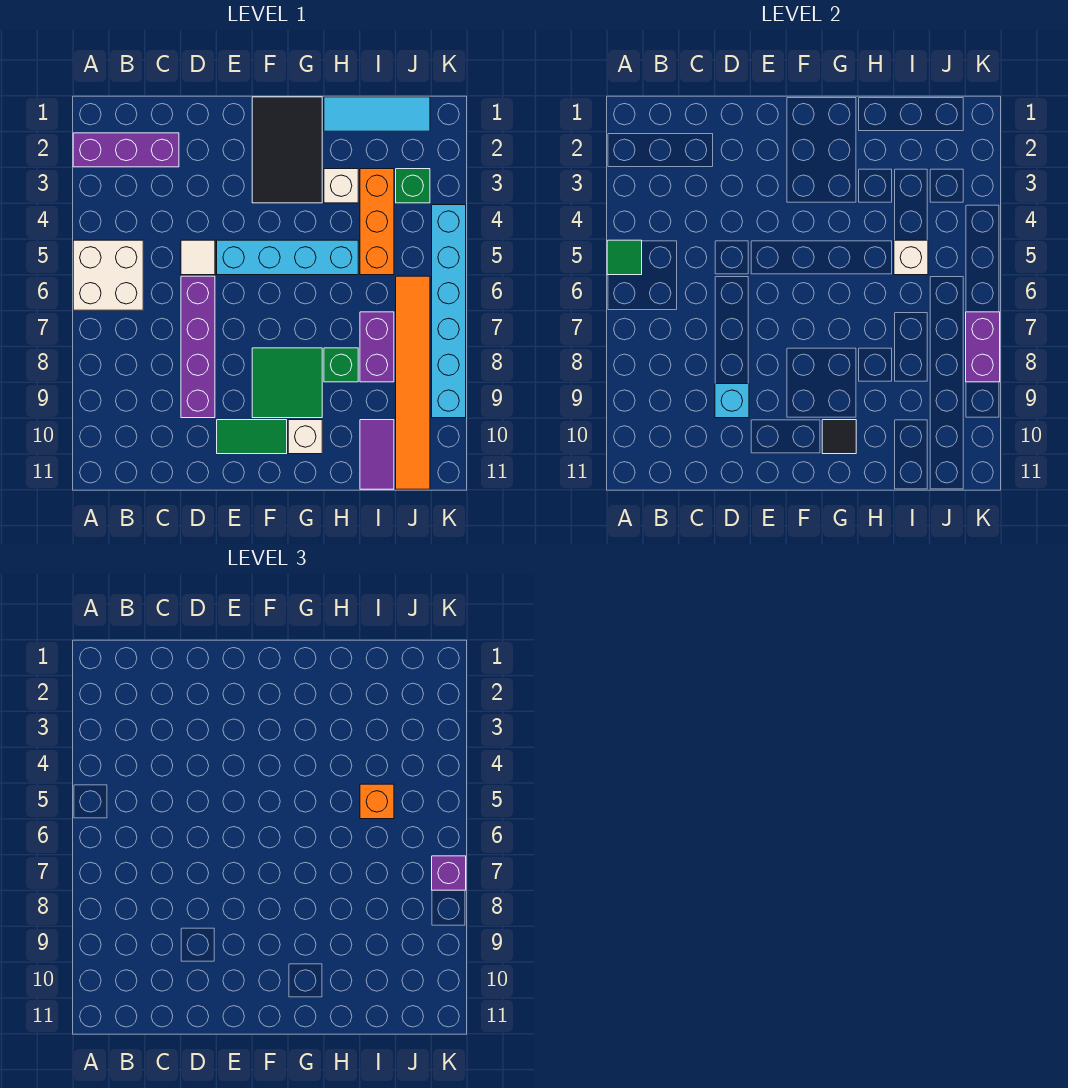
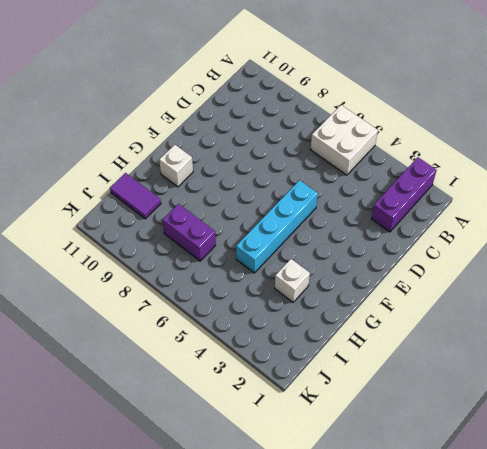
none -> white tile D5 level 1
none -> purple brick D6:D9 level 1
none -> green tile E10:F10 level 1

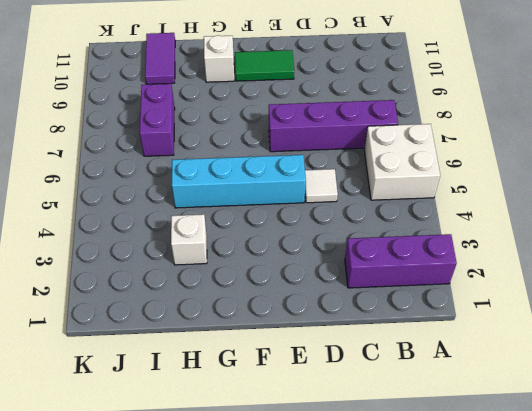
purple brick B7:E7 level 1 -> purple brick D6:D9 level 1
none -> black tile F1:G3 level 1
none -> green tile F8:G9 level 1
none -> cyan tile H1:J1 level 1

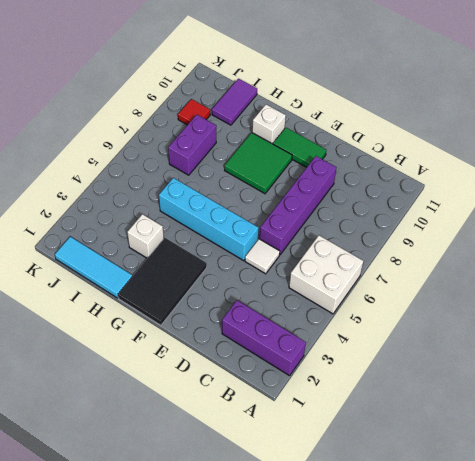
red tile J9 level 1 -> orange tile J6:J11 level 1
none -> green brick H8 level 1
none -> orange brick I3:I5 level 1
none -> green brick J3 level 1

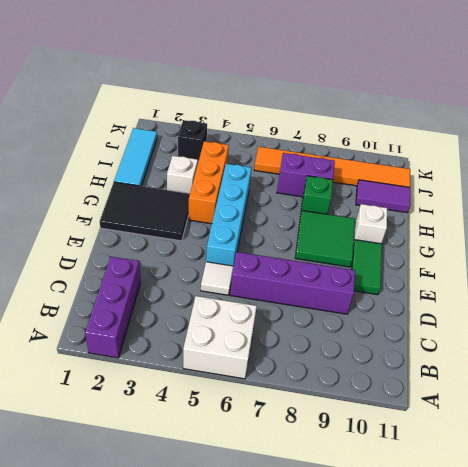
orange brick G4:I4 level 1 -> orange brick I3:I5 level 1
black brick J3 level 1 -> green brick J3 level 1
none -> cyan brick K4:K9 level 1
none -> green tile A5 level 2
none -> cyan brick D9 level 2

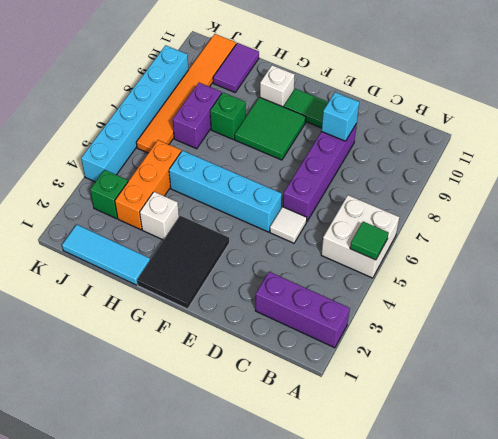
none -> black tile G10 level 2
none -> white brick I5 level 2
none -> purple brick K7:K8 level 2

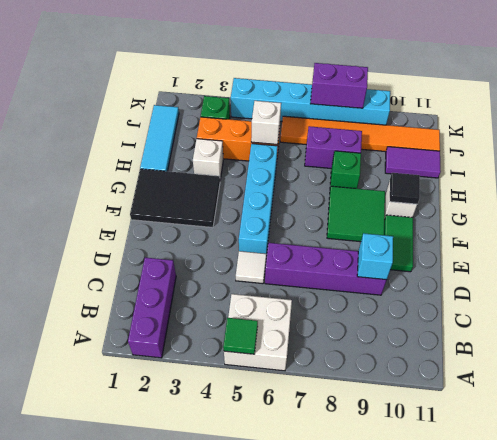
none -> orange brick I5 level 3
none -> purple brick K7 level 3

